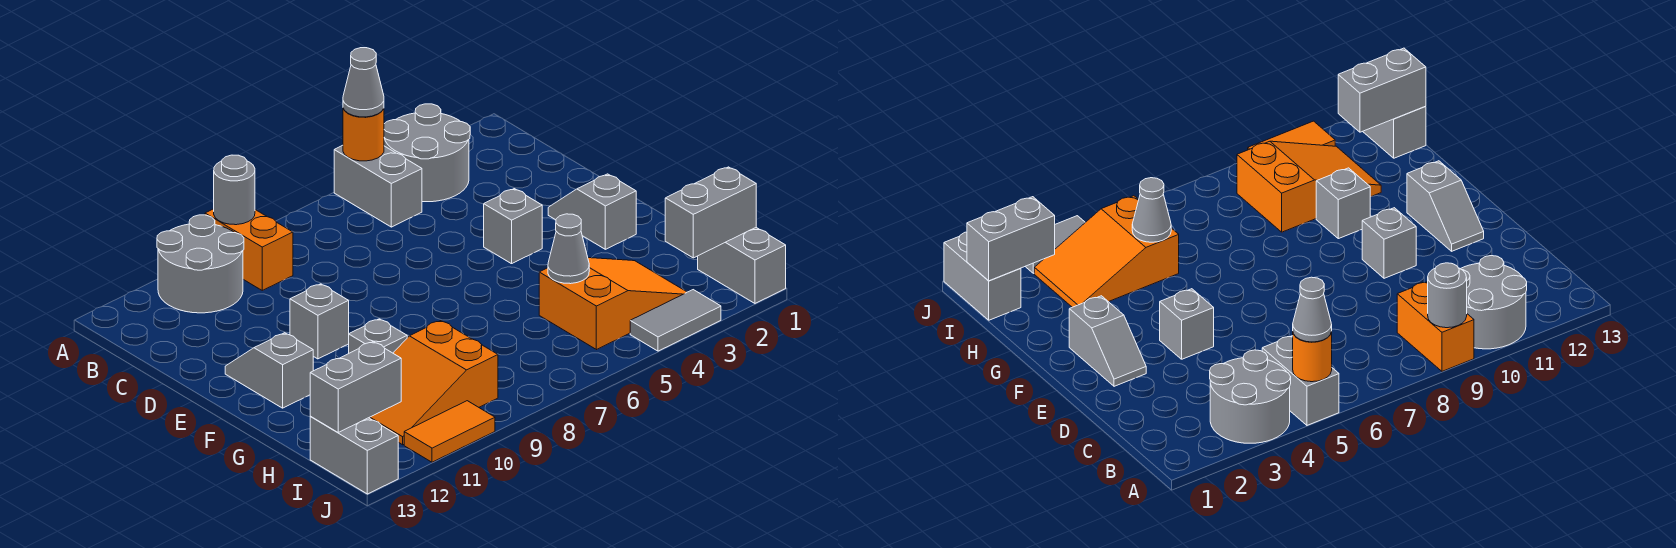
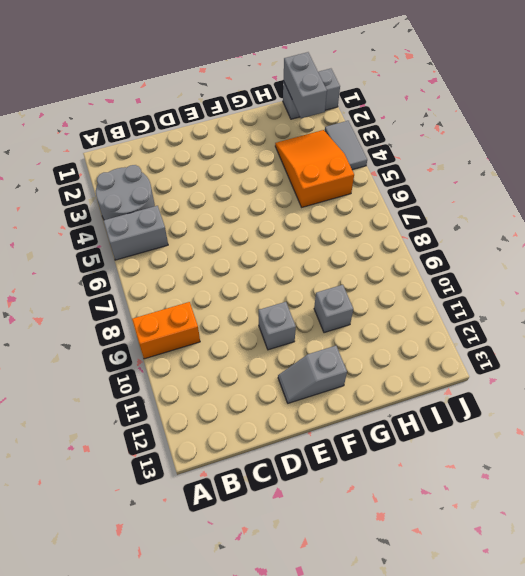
none -> grey round brick A10:B11 level 1
none -> grey slope E2:F2 level 1 top F
none -> grey brick E4 level 1

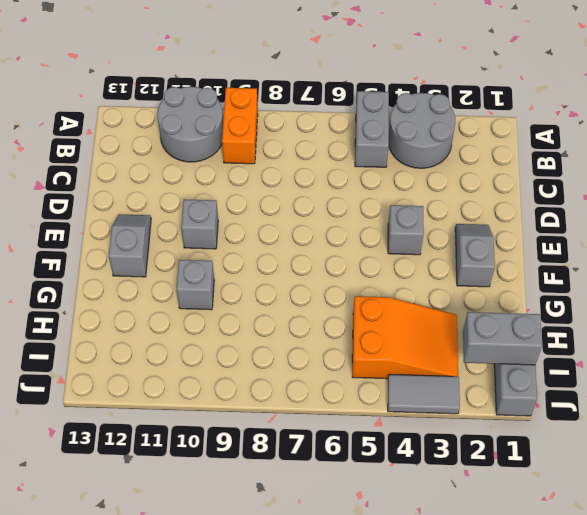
none -> orange slope H9:I11 level 1 top 9
none -> grey brick I13:J13 level 1
none -> orange tile J10:J11 level 1

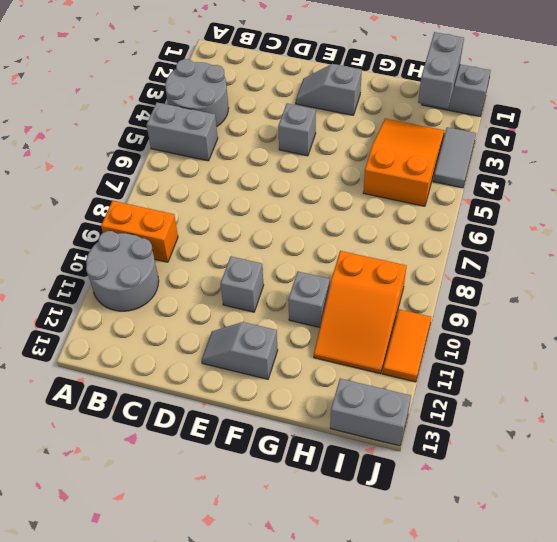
none -> orange round brick A5 level 2
none -> grey round brick A9 level 2
none -> grey cone H5 level 2

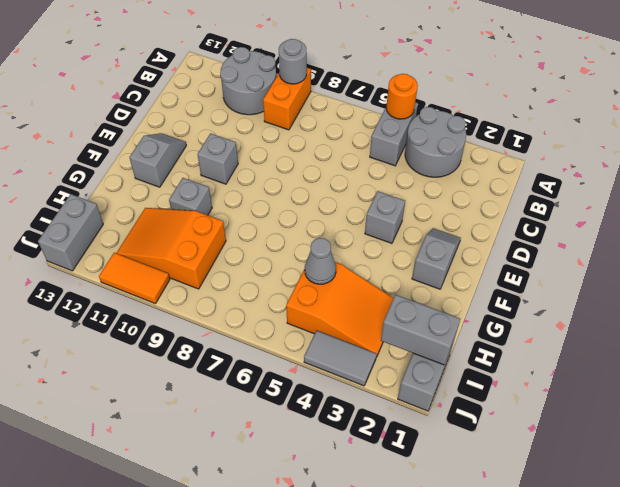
none -> grey brick I12:I13 level 2
none -> grey cone A5 level 3

